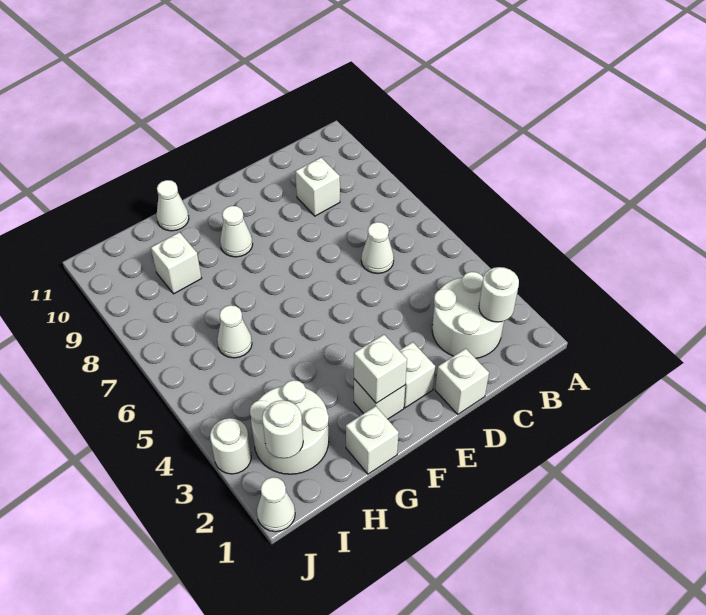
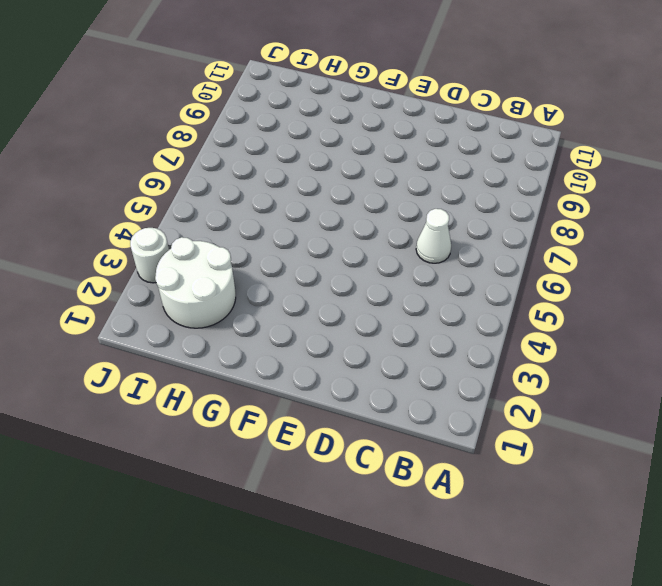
none -> white round brick B2:C3 level 1
none -> white brick C9 level 1
none -> white brick D1 level 1

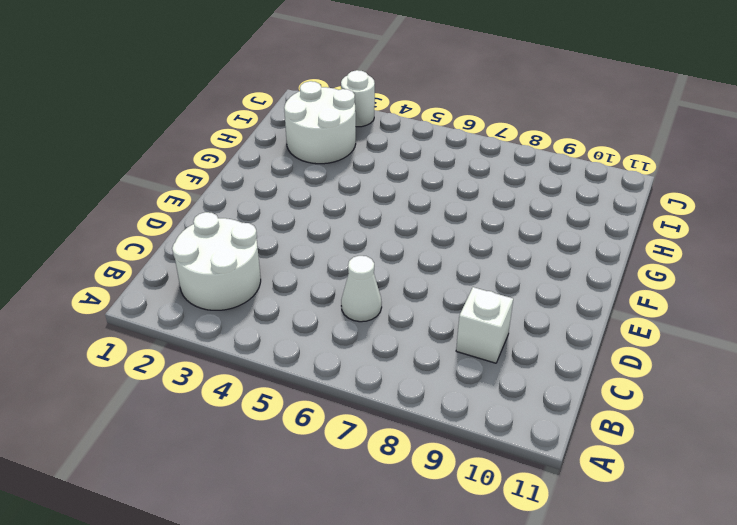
none -> white brick D1 level 1
none -> white brick E2 level 1
none -> white brick F2 level 1

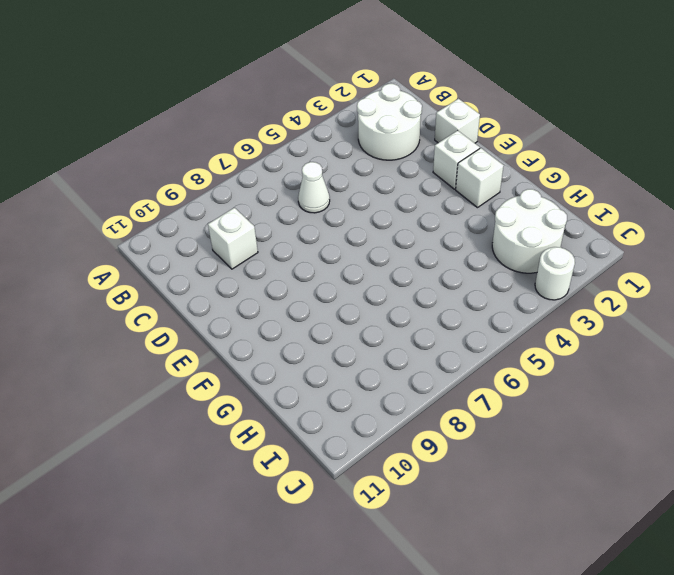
none -> white cone F9 level 1
none -> white brick G1 level 1
none -> white cone G11 level 1

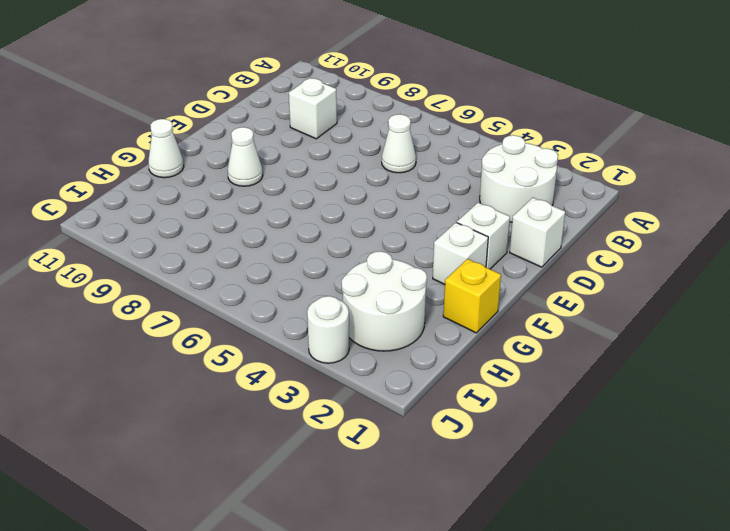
yellow brick G1 level 1 -> white brick G1 level 1
none -> white cone H6 level 1
none -> white brick H9 level 1
none -> white cone J1 level 1

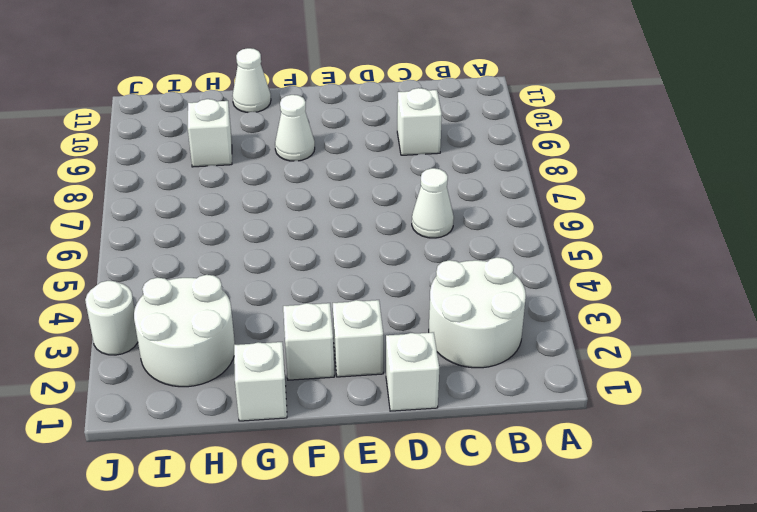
none -> white cone H6 level 1
none -> white cone J1 level 1
none -> white round brick B2 level 2

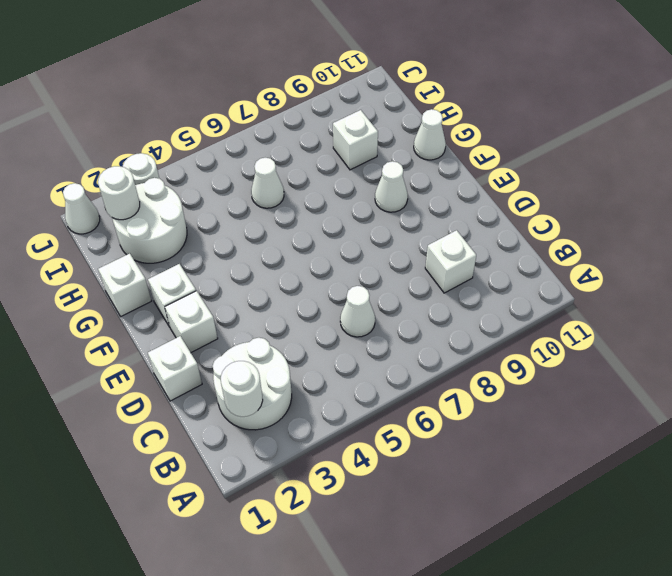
none -> white brick F2 level 2

